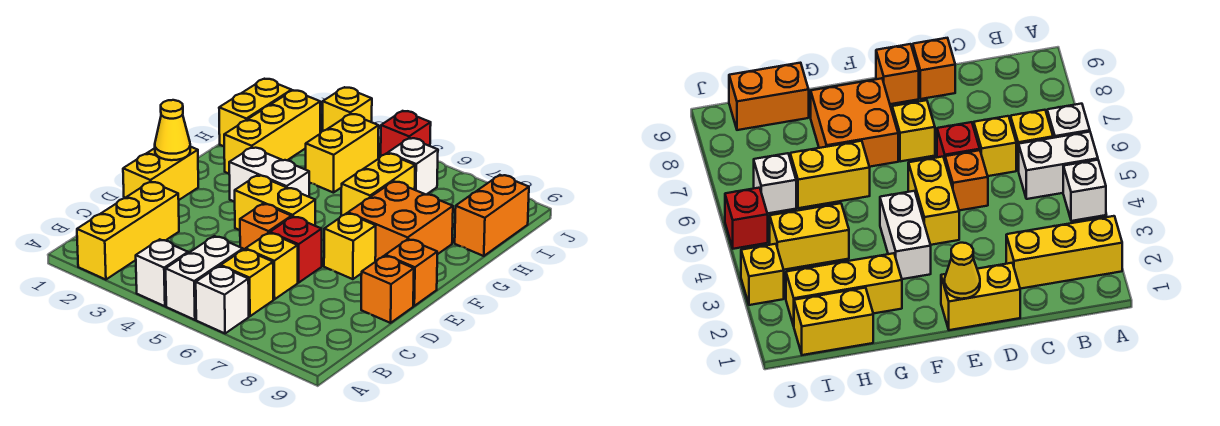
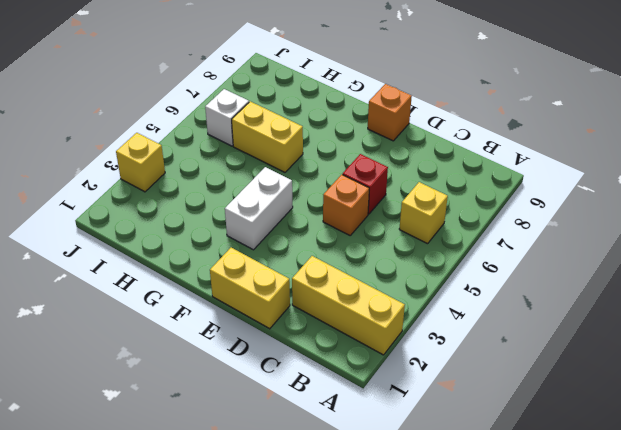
none -> white brick A4 level 1
none -> white brick A5:B5 level 1
none -> white brick A6 level 1

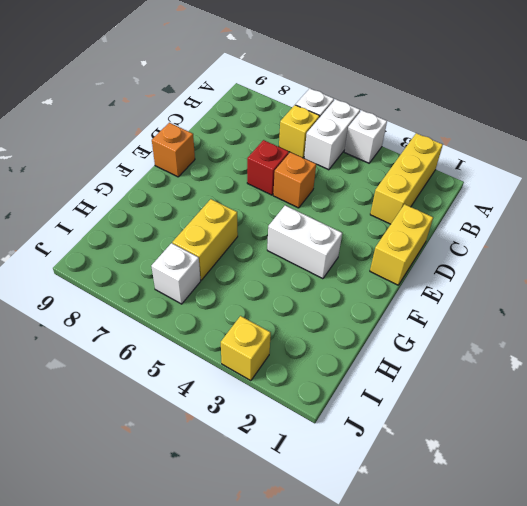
none -> yellow brick C6 level 1
none -> orange brick D9 level 1
none -> yellow brick E4:E5 level 1

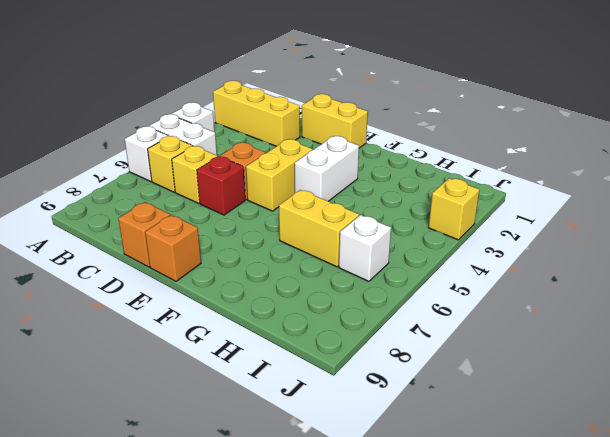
none -> yellow brick E7 level 1
none -> orange brick F7:G8 level 1
none -> yellow brick G2:I2 level 1

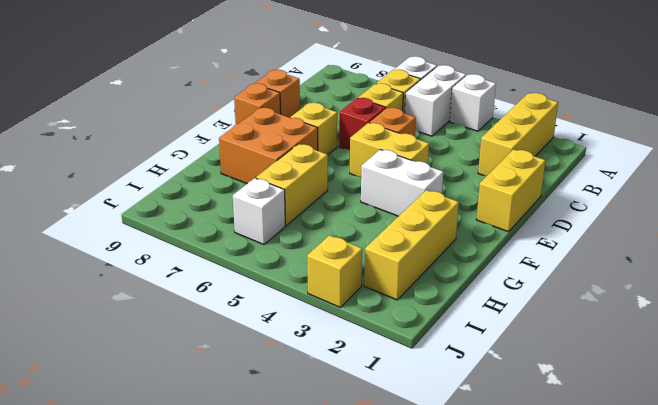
none -> yellow brick H1:I1 level 1
none -> yellow brick H4:I4 level 1
none -> orange brick H9:I9 level 1

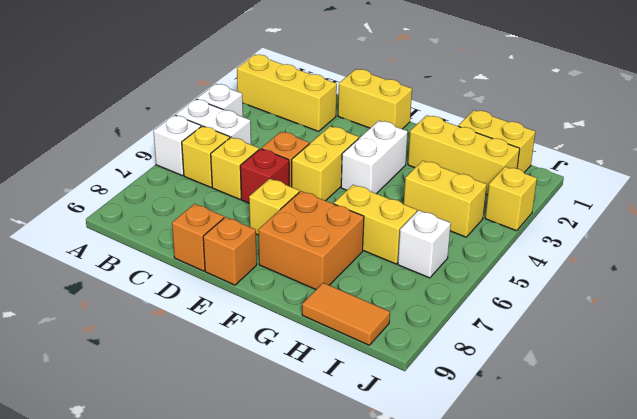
orange tile H9:I9 level 1 -> orange brick H9:I9 level 1
none -> red brick J5 level 1
none -> yellow cone E1 level 2

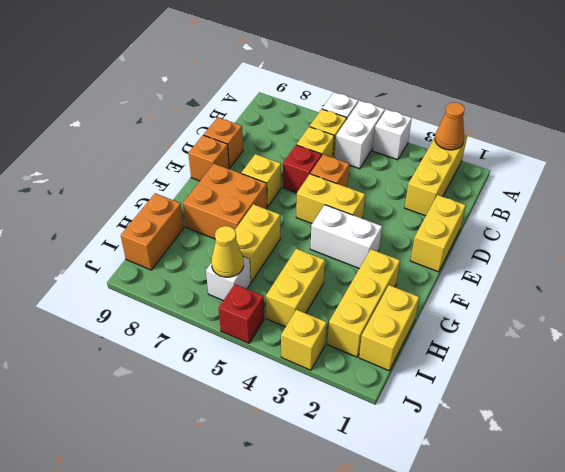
orange cone A2 level 2 -> none
yellow cone I6 level 2 -> yellow cone E1 level 2

